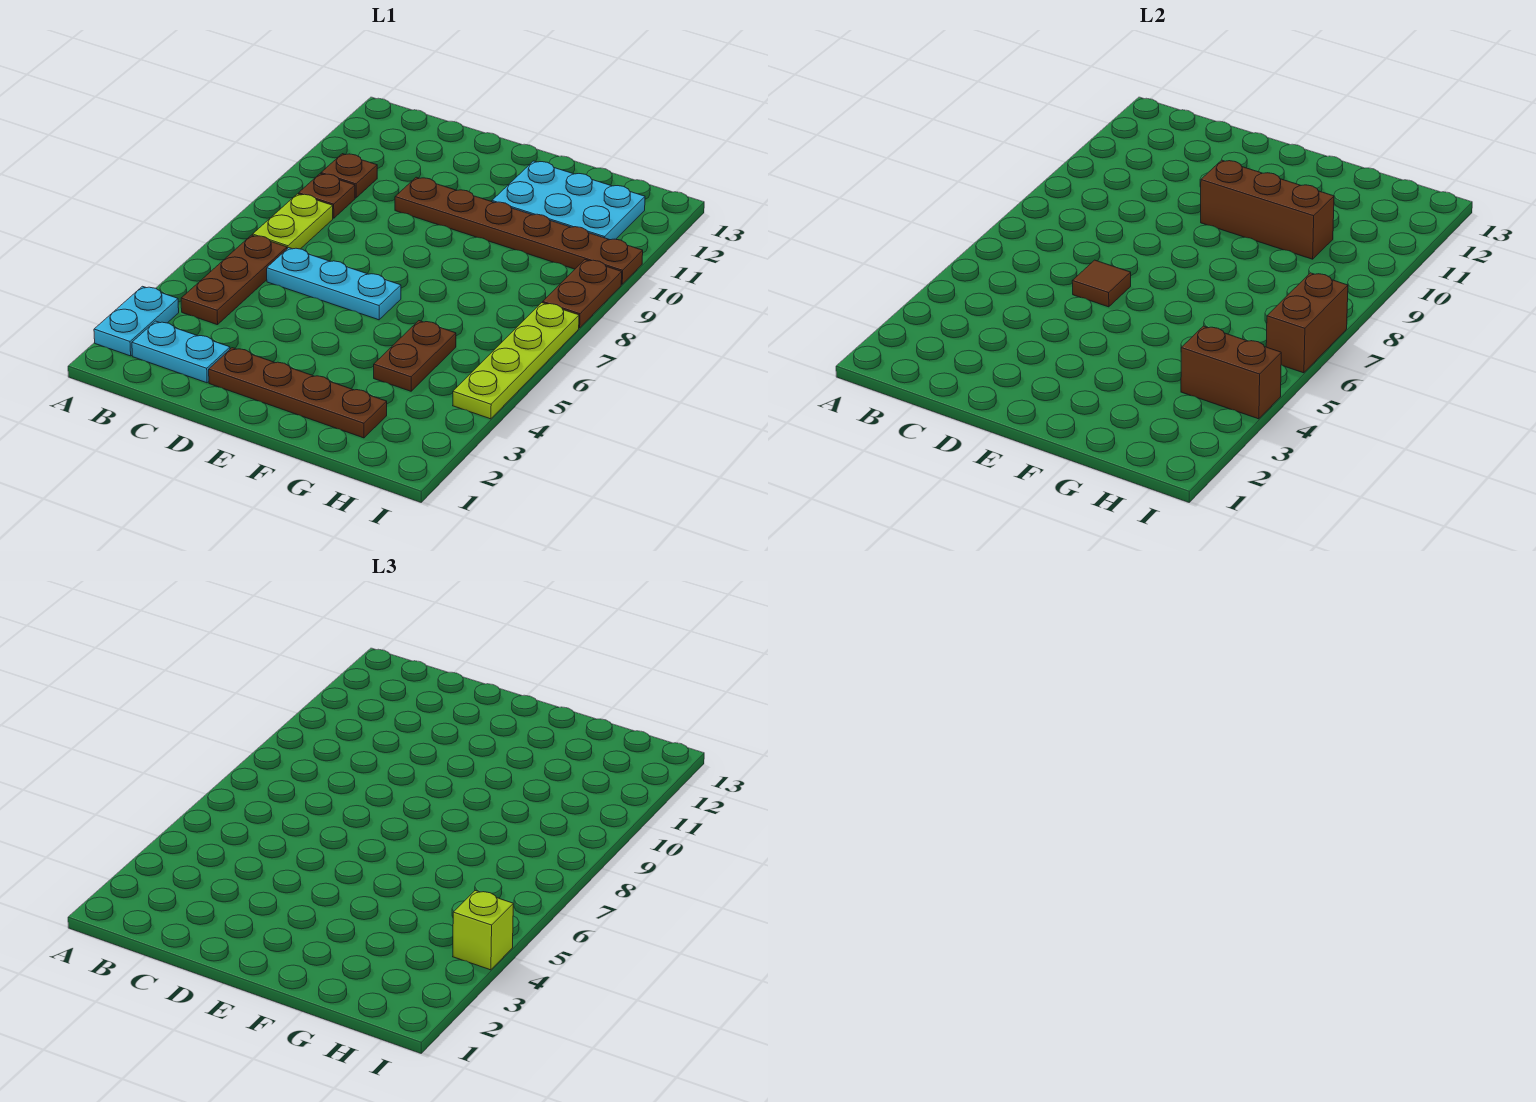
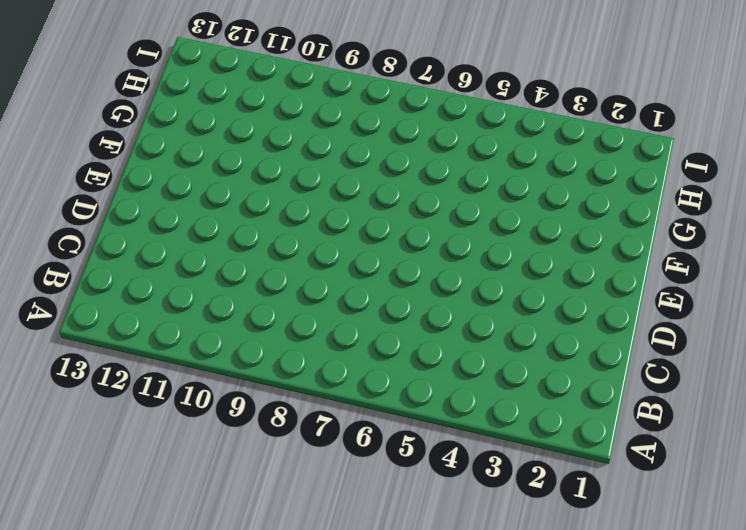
none -> cyan plate A2:A3 level 1
none -> cyan plate B2:C2 level 1
none -> brown plate B4:B6 level 1

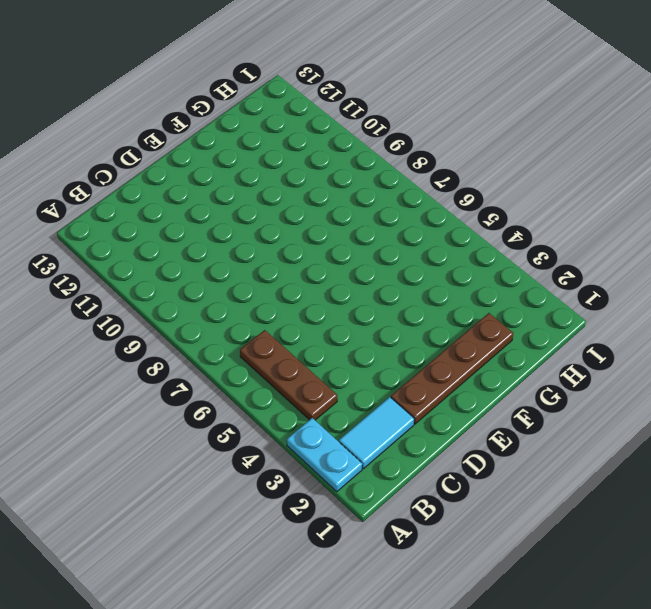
cyan tile B2:C2 level 1 -> cyan plate B2:C2 level 1
none -> lime plate B7:B8 level 1
none -> brown plate B9 level 1
none -> brown plate B10 level 1

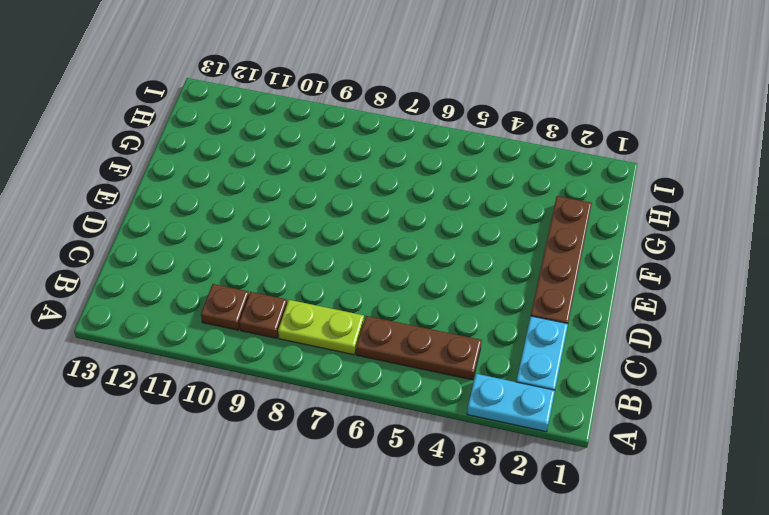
none -> cyan plate C6:E6 level 1
none -> brown plate D10:I10 level 1
none -> cyan plate F11:H12 level 1

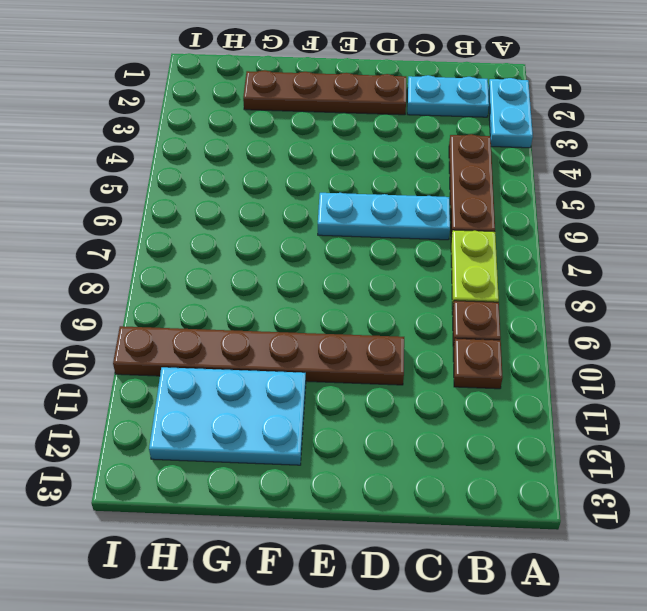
none -> brown plate G4:G5 level 1
none -> lime plate I4:I7 level 1
none -> brown plate I8:I9 level 1

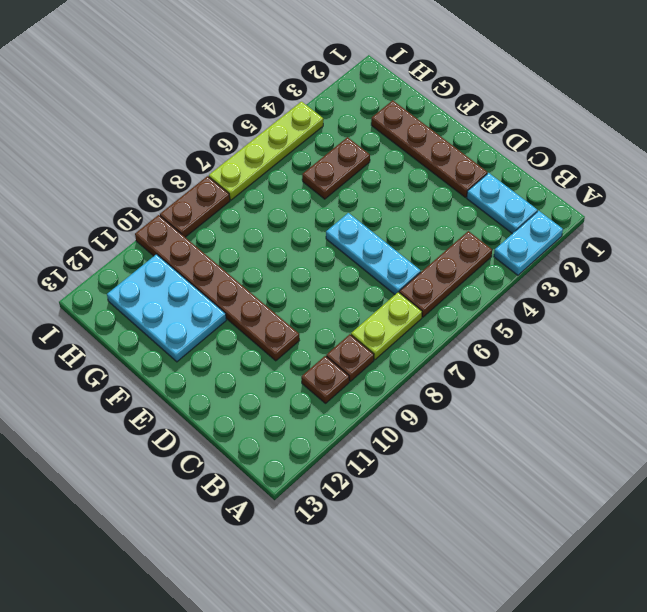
none -> brown tile D6 level 2
none -> brown brick E10:G10 level 2
none -> brown brick H4:I4 level 2

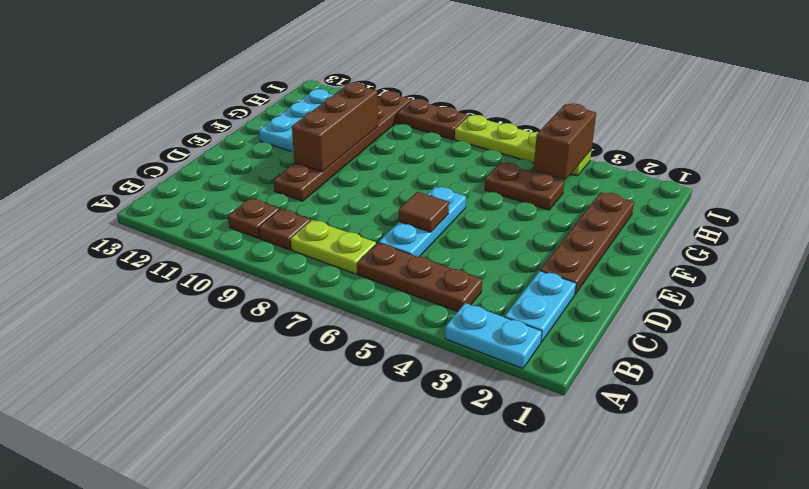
none -> brown brick I6:I7 level 2
none -> lime brick I4 level 3

